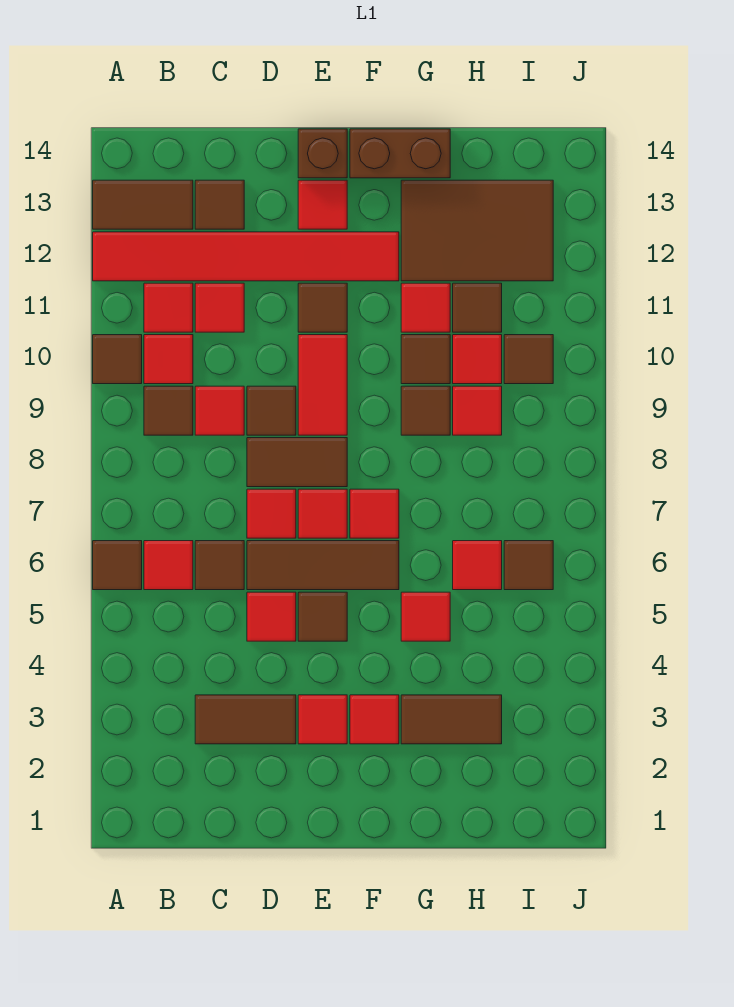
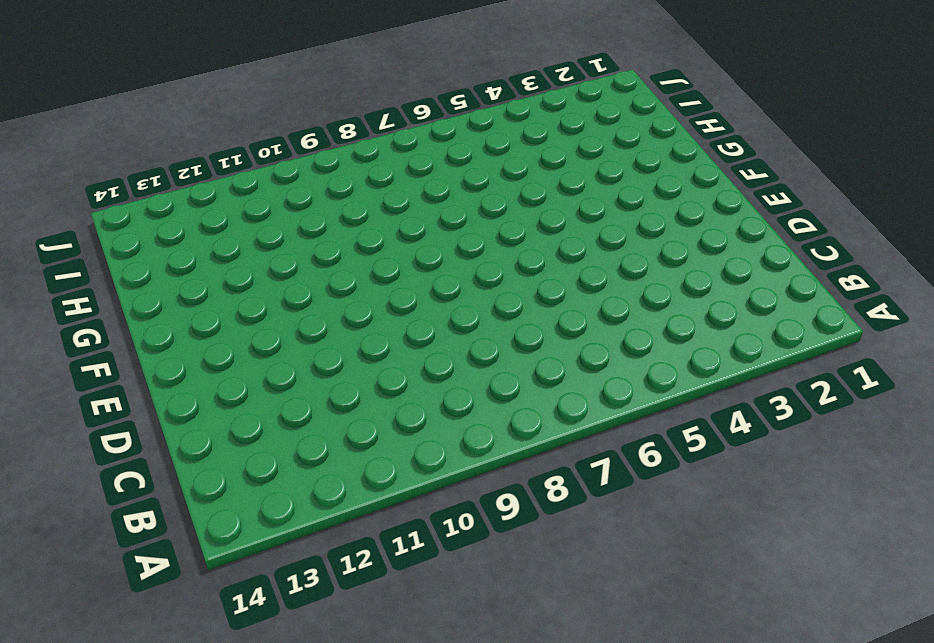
none -> brown tile A6 level 1
none -> brown tile A10 level 1
none -> red tile A12:F12 level 1
none -> brown tile A13:B13 level 1

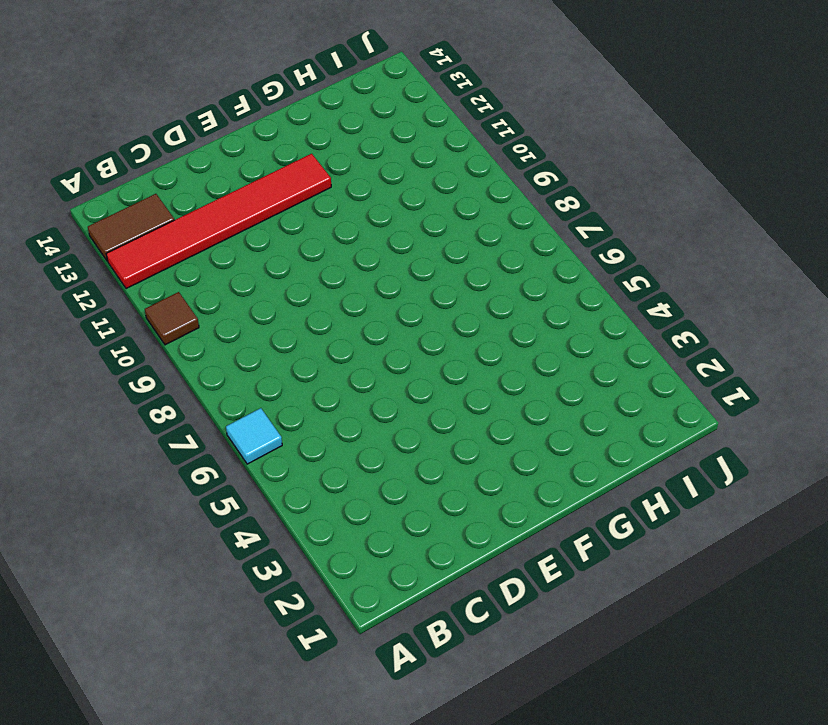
cyan tile A6 level 1 -> brown tile A6 level 1
none -> red tile B6 level 1
none -> brown tile B9 level 1
none -> red tile B10 level 1
none -> red tile B11 level 1

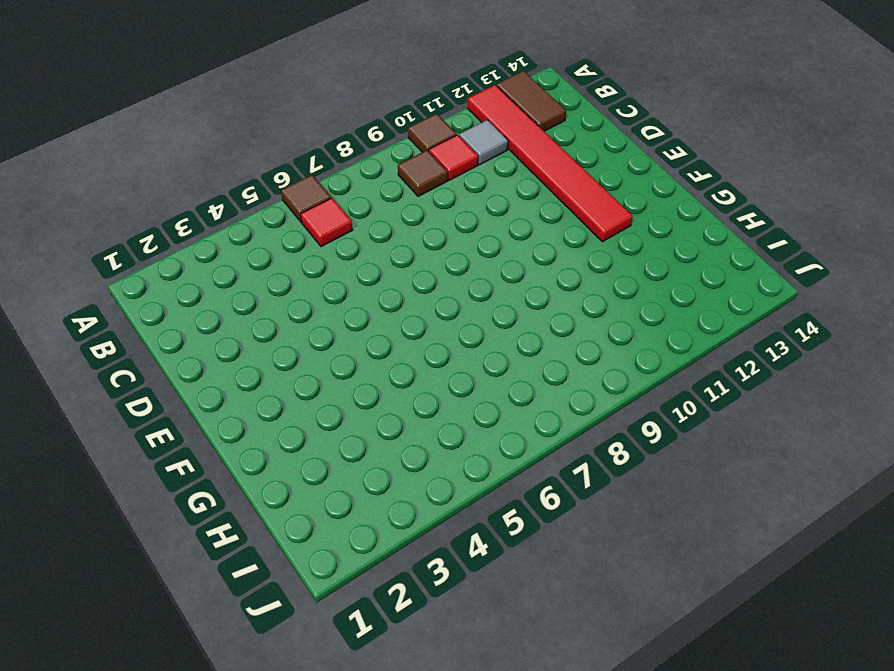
grey tile B11 level 1 -> red tile B11 level 1
none -> brown tile C3:D3 level 1
none -> brown tile C6 level 1
none -> red tile C9 level 1
none -> red tile C11 level 1

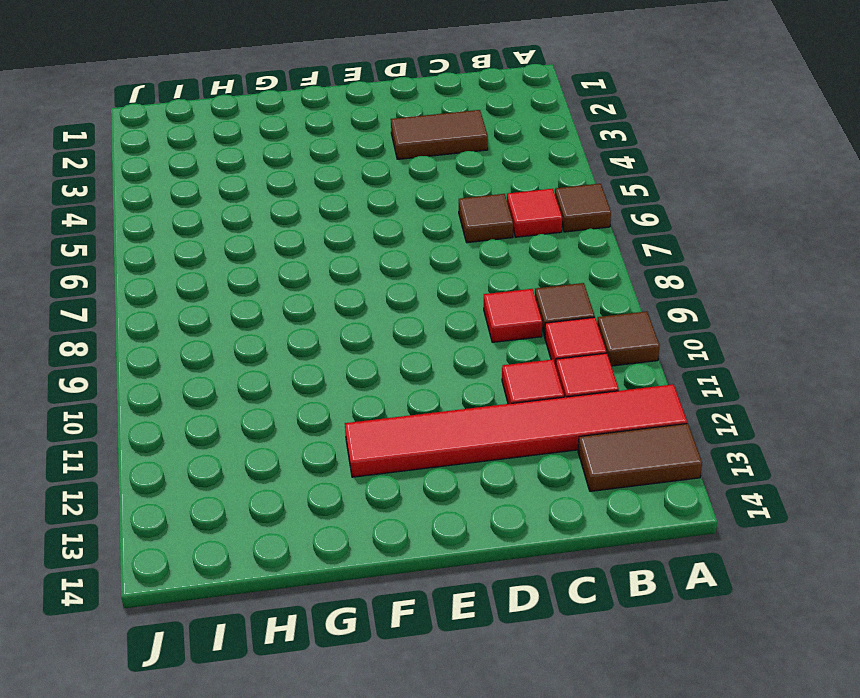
none -> brown tile C13 level 1
none -> red tile D5 level 1
none -> brown tile D6:F6 level 1
none -> red tile D7 level 1

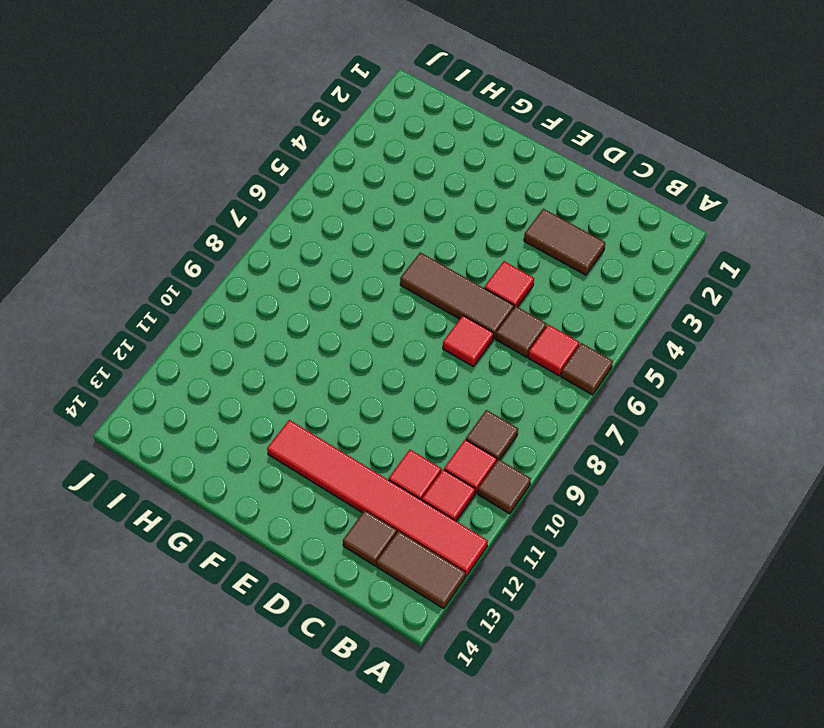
none -> red tile C9 level 1
none -> brown tile D8:E8 level 1
none -> brown tile D9 level 1
none -> red tile E3 level 1

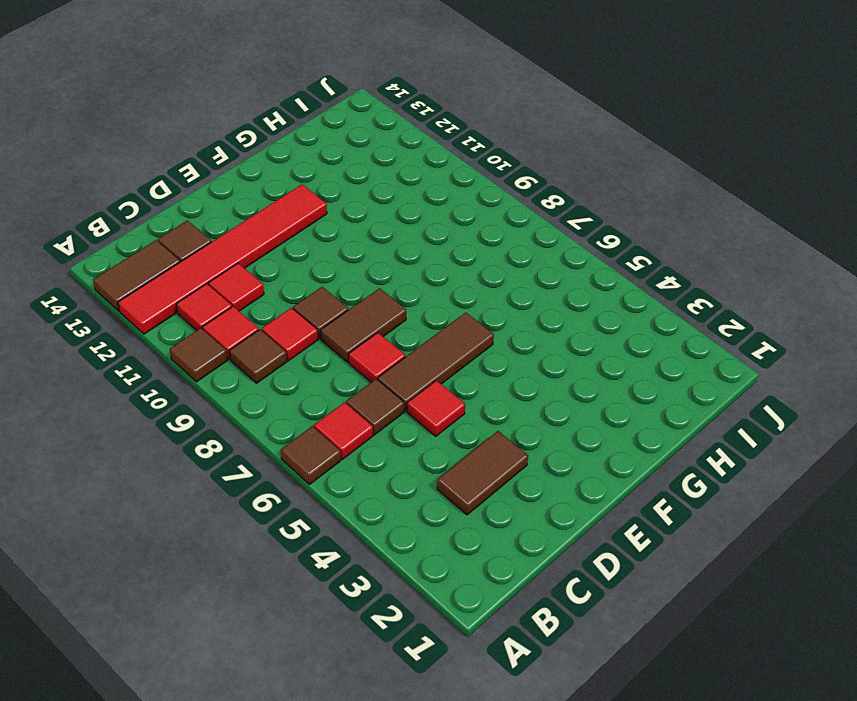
none -> red tile E3 level 1
none -> brown tile E5 level 1
none -> red tile E7 level 1
none -> red tile E9:E10 level 1

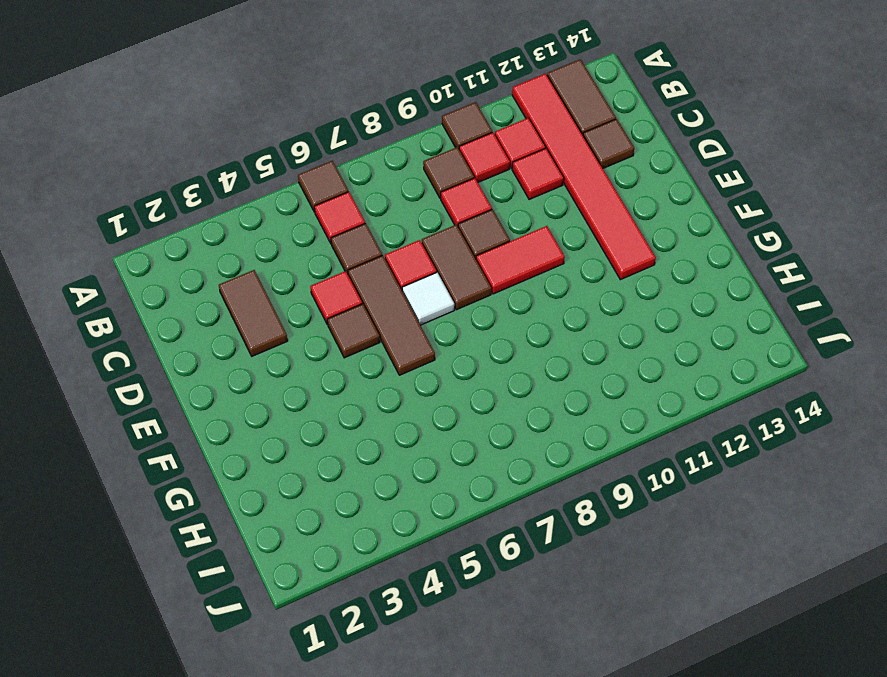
white tile E7 level 1 -> red tile E7 level 1
none -> red tile E3 level 1
none -> brown tile E11 level 1
none -> red tile E13 level 1
none -> brown brick E14 level 1

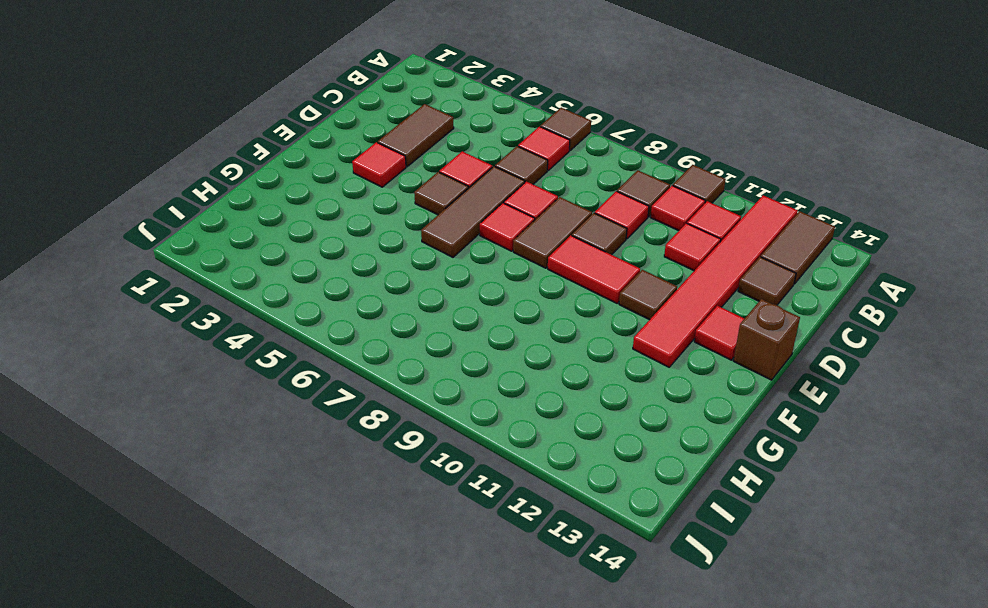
none -> red tile F3 level 1
none -> red tile F7 level 1
none -> brown brick F14:G14 level 1
none -> brown tile G3:H3 level 1

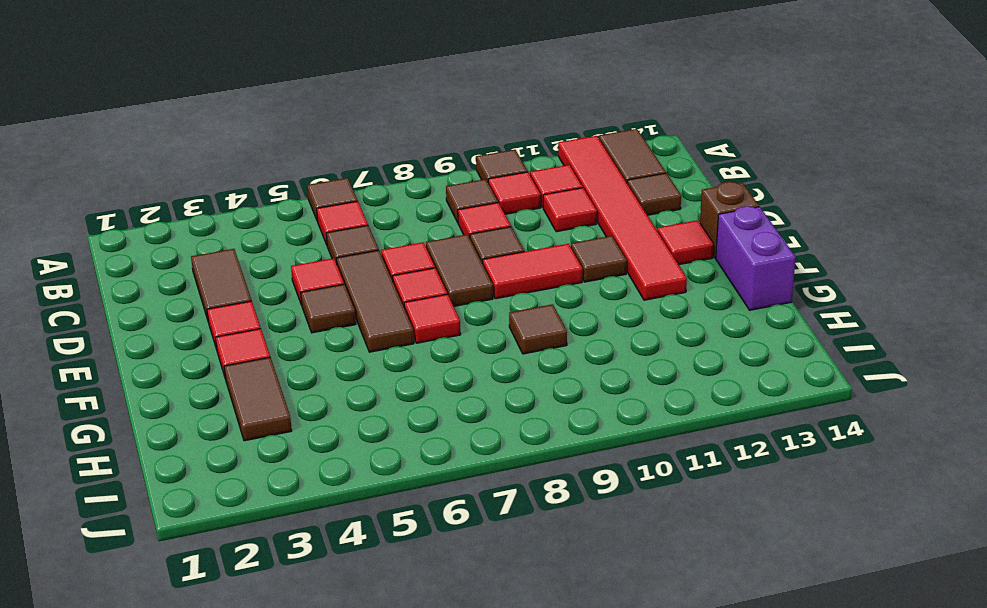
purple brick F14:G14 level 1 -> brown brick F14:G14 level 1
none -> red tile G5 level 1
none -> brown tile G10 level 1
none -> red tile G11 level 1
none -> brown tile G12:I13 level 1

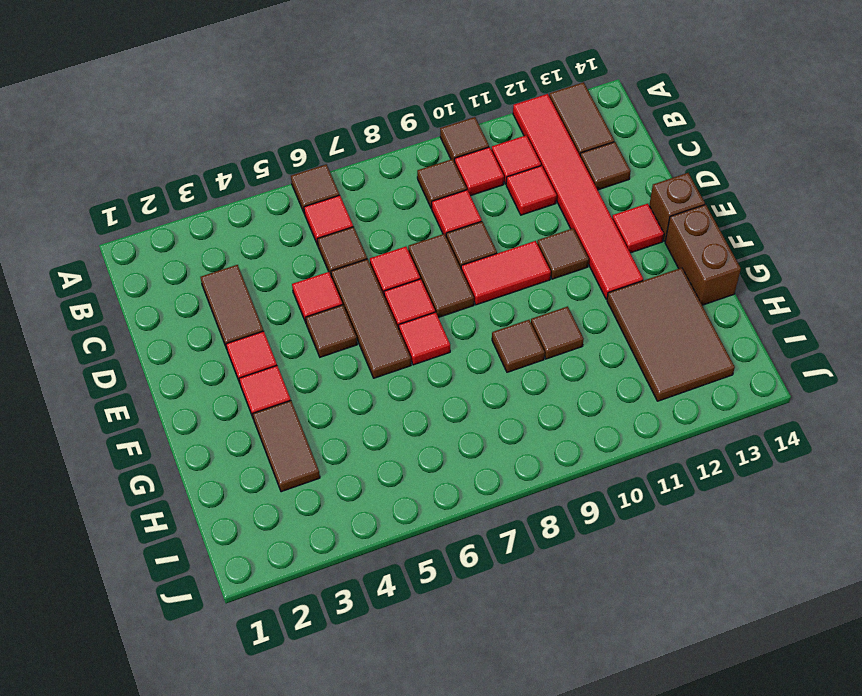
none -> red tile G5 level 1
none -> red tile G11 level 1
none -> red tile H6 level 1
none -> red tile H9 level 1

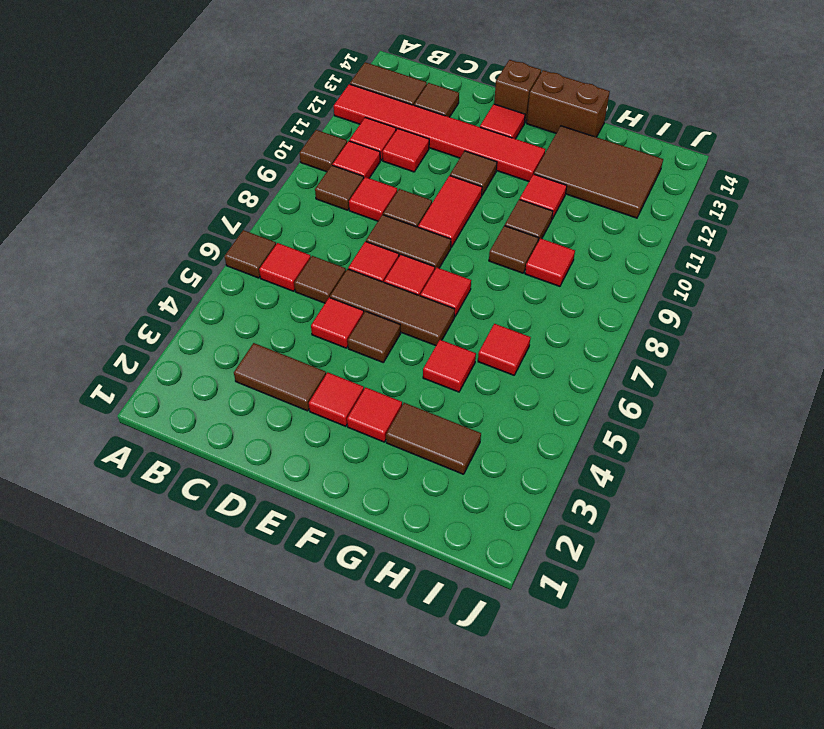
none -> red tile H10 level 1
none -> brown tile H11 level 1
none -> brown tile I6 level 1
none -> brown tile I10 level 1

